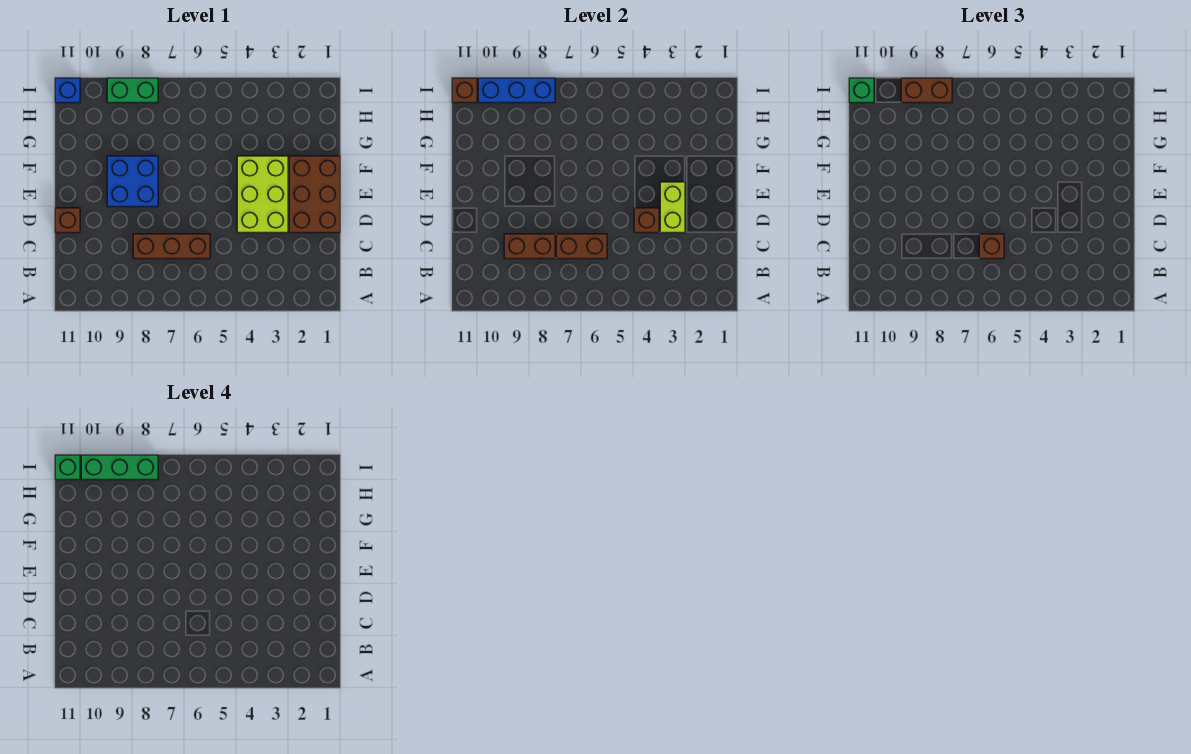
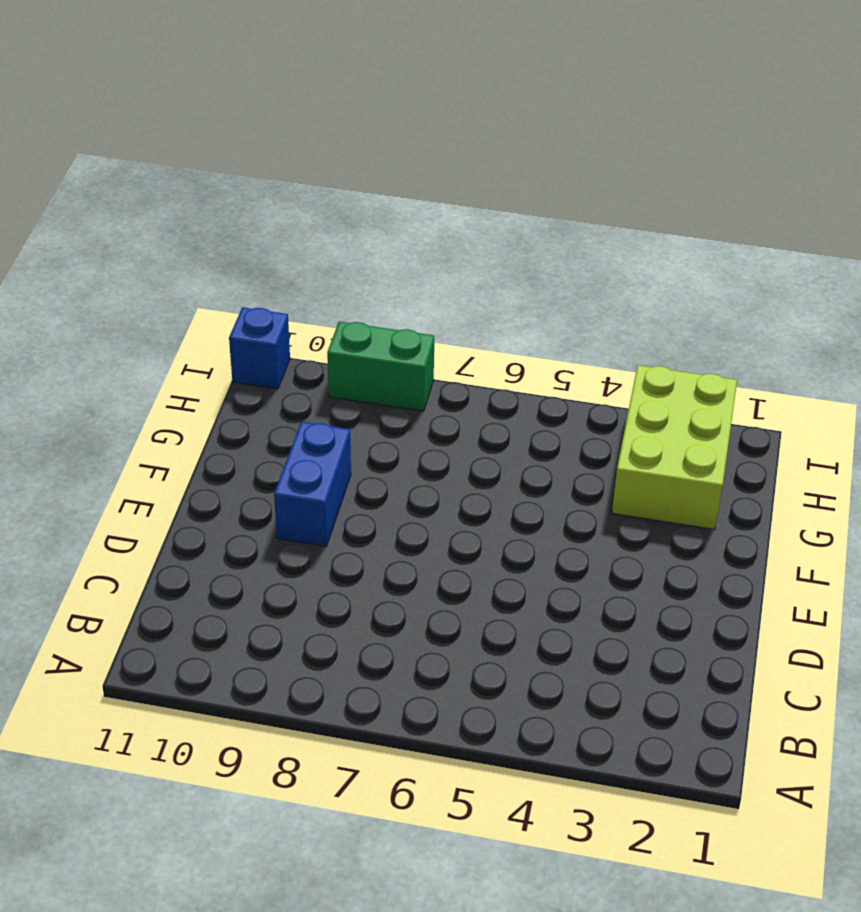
blue brick E9:F9 level 1 -> blue brick E8:F9 level 1
lime brick G2:I3 level 1 -> lime brick D3:F4 level 1
none -> brown brick C6:C8 level 1
none -> brown brick D1:F2 level 1
none -> brown brick D11 level 1

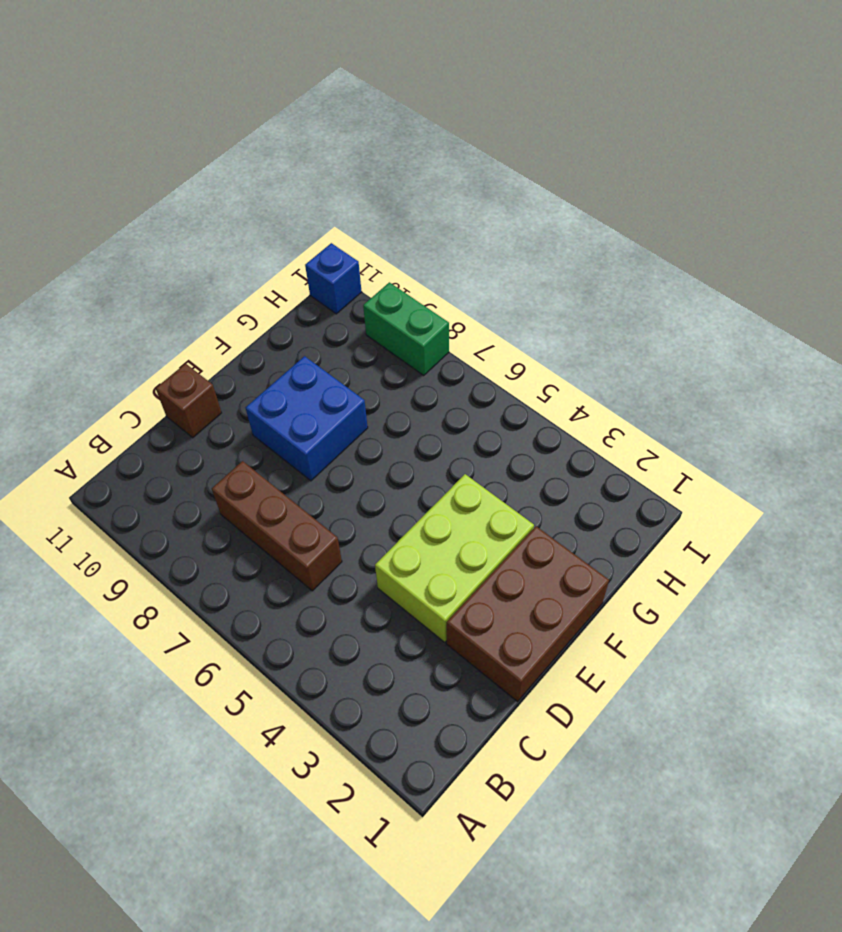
none -> brown brick C6:C7 level 2
none -> brown brick C8:C9 level 2
none -> lime brick D3:E3 level 2

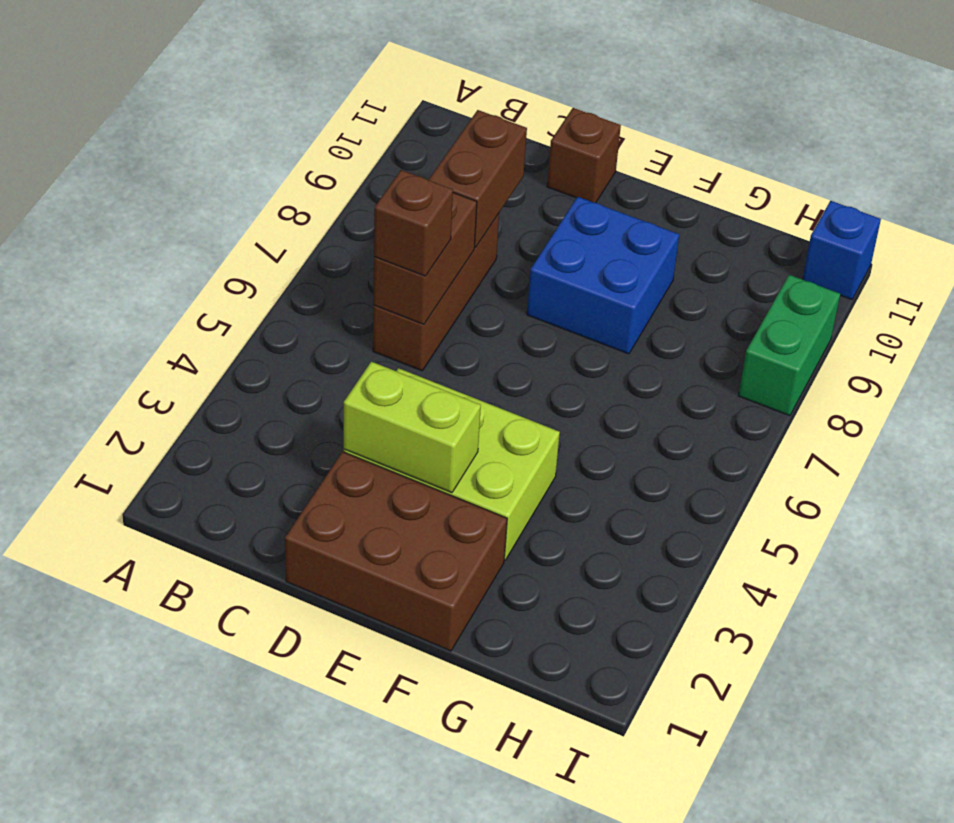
none -> brown brick D4 level 2
none -> blue brick I8:I10 level 2
none -> brown brick I11 level 2

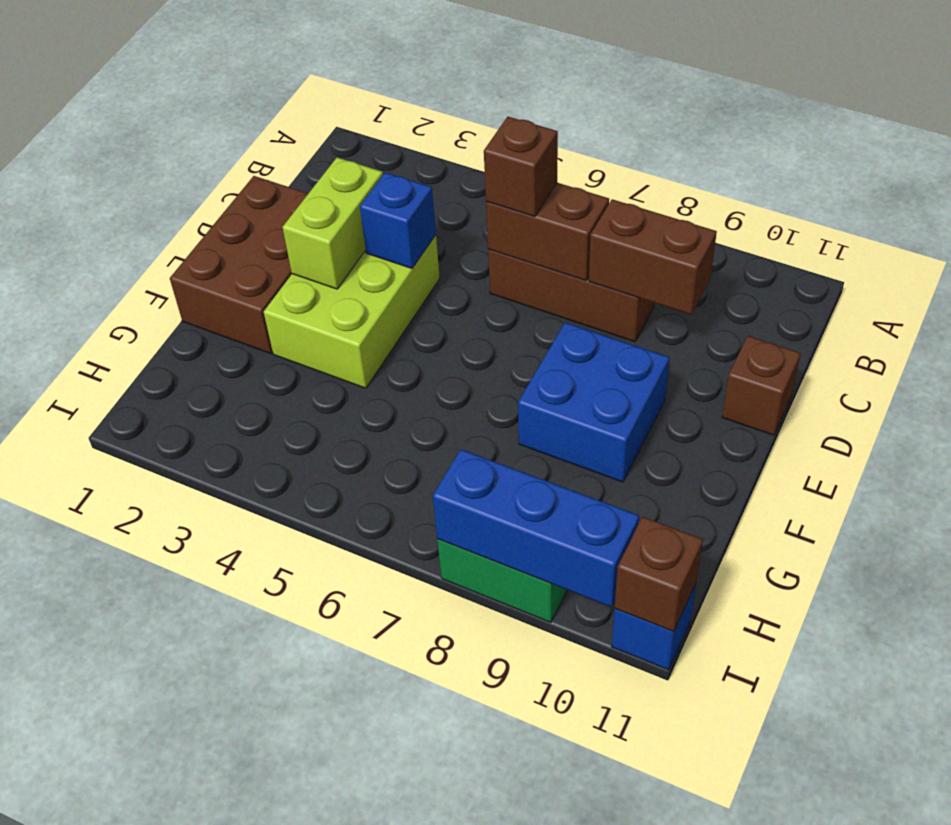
blue brick D4 level 2 -> brown brick D4 level 2
none -> brown brick I8:I9 level 3
none -> green brick I11 level 3
none -> green brick I8:I10 level 4

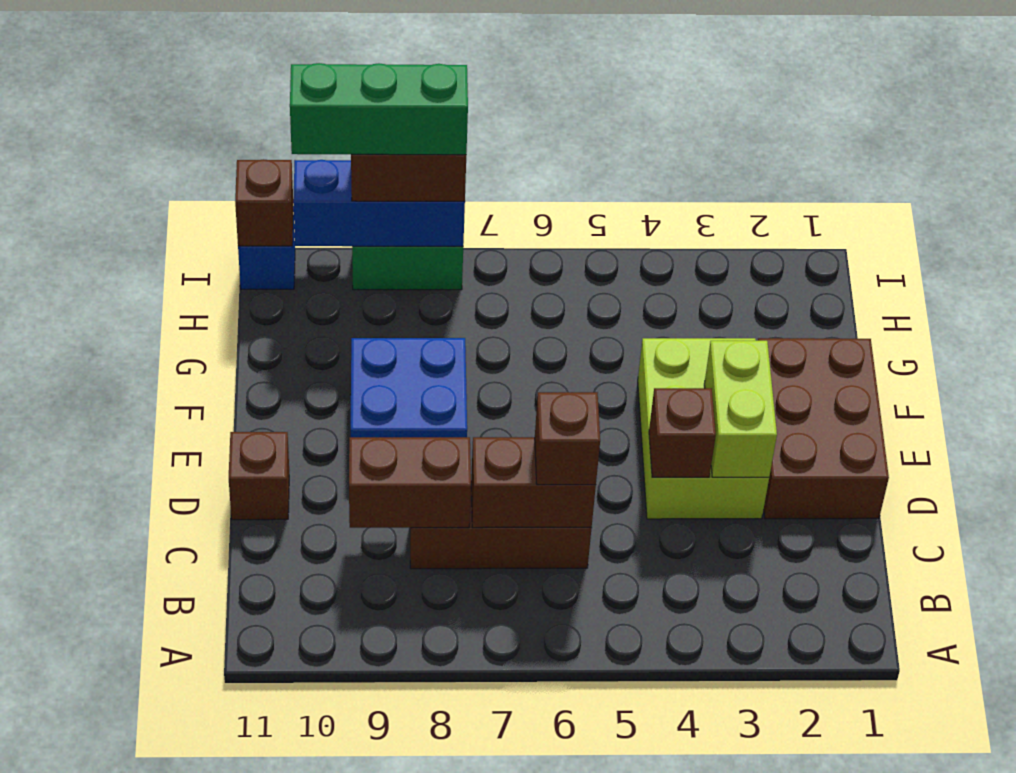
none -> green brick I11 level 3
none -> green brick I11 level 4

